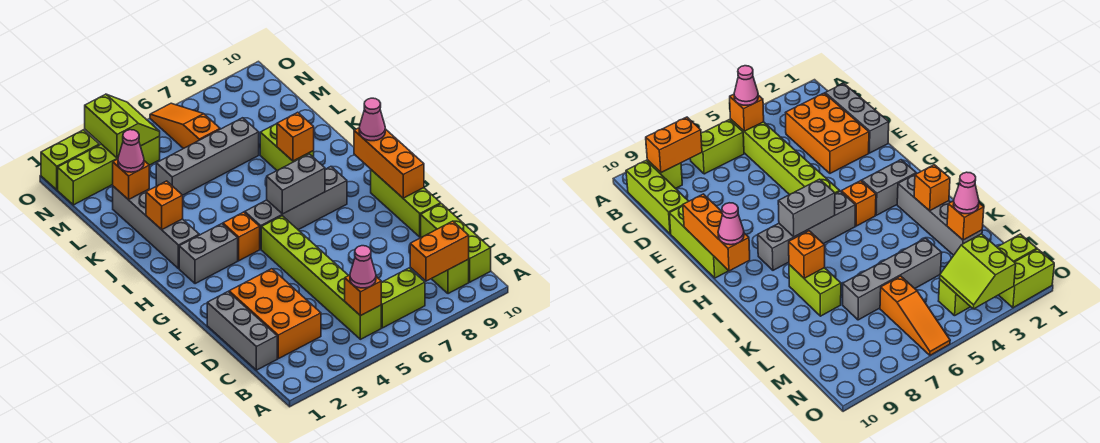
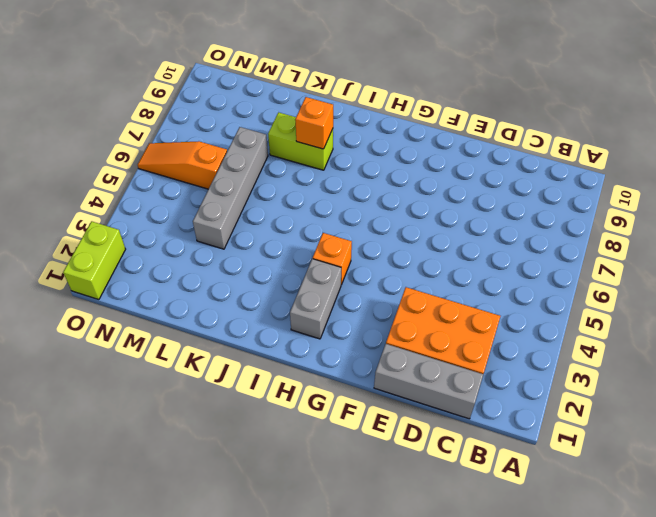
none -> lime brick B5:G5 level 1
none -> lime brick B6:B7 level 1
none -> lime brick B9 level 1

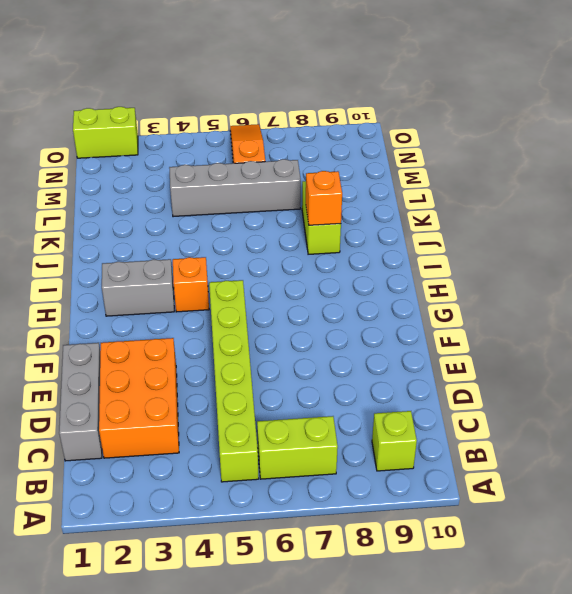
none -> lime brick B10:D10 level 1
none -> lime brick E10:G10 level 1
none -> grey brick H5:H8 level 1

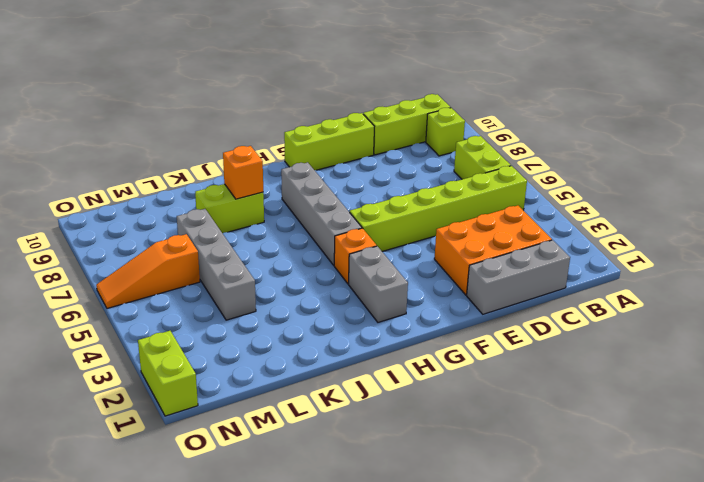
none -> grey brick I2:L2 level 1
none -> lime brick N1:N4 level 1
none -> orange brick B5 level 2

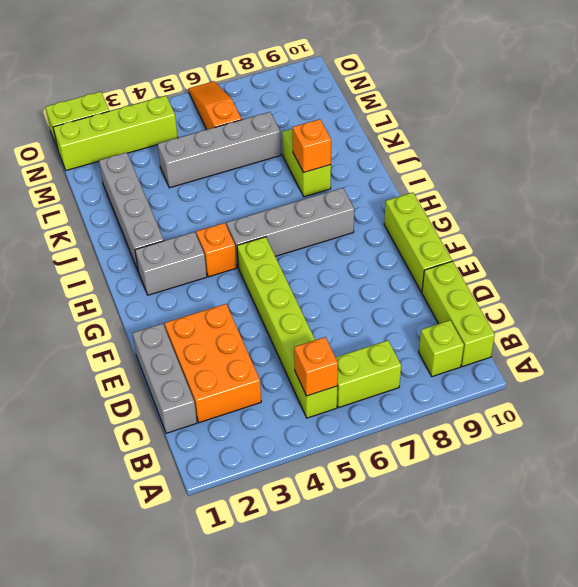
none -> orange brick B8:B9 level 2
none -> orange brick F10:H10 level 2
none -> grey brick H6:H7 level 2

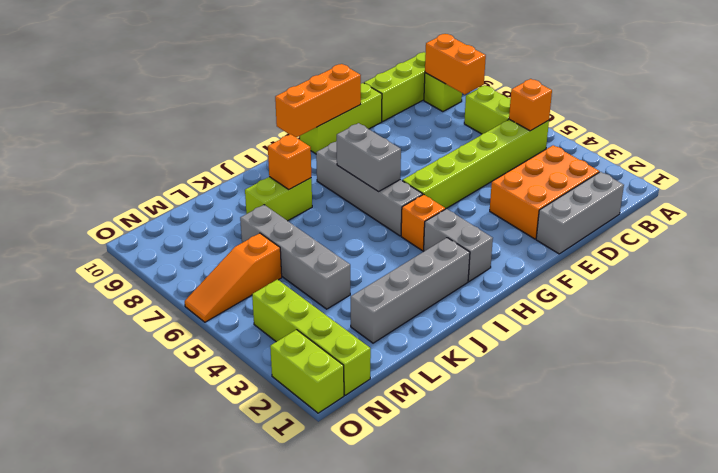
none -> orange brick J2 level 2
none -> orange brick L2 level 2
none -> lime slope N3:O4 level 2 top 3

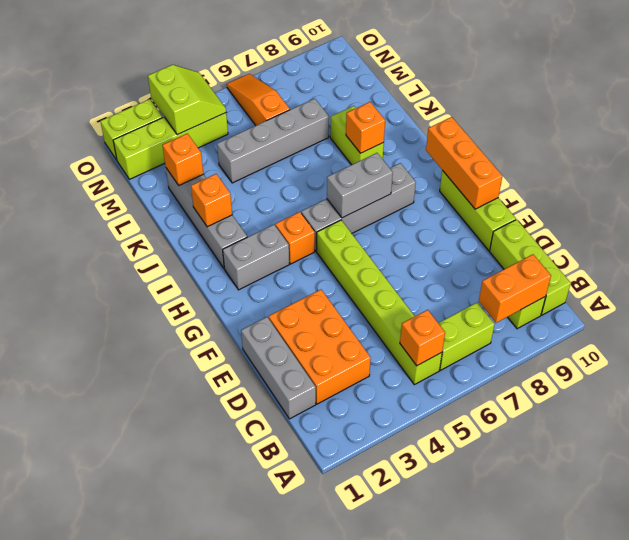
none -> pink cone B5 level 3
none -> pink cone H10 level 3
none -> pink cone L2 level 3

